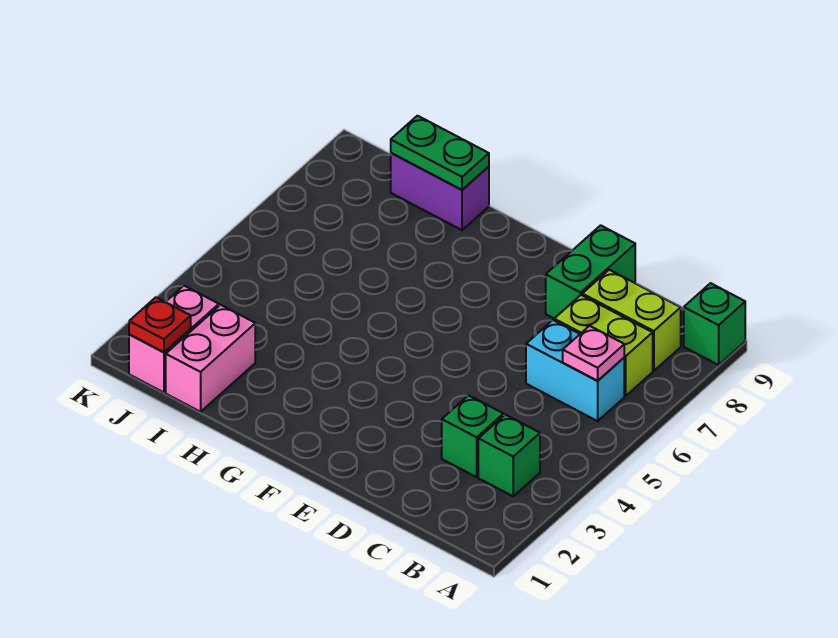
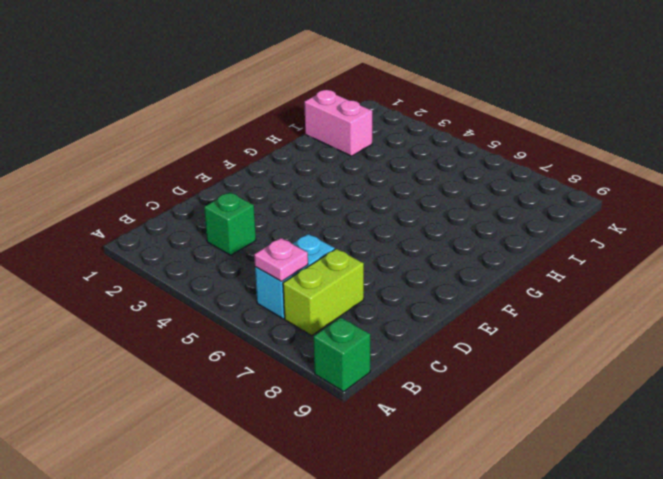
none -> green brick B3 level 1
none -> lime brick B8:C8 level 1
none -> green brick D8:D9 level 1

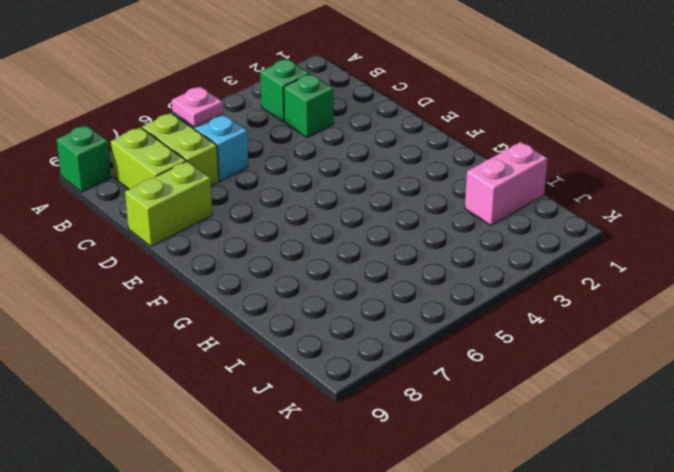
lime brick D8:D9 level 1 -> green brick D8:D9 level 1
none -> purple brick H9:I9 level 1
none -> pink brick J1:J2 level 1
none -> green plate H9:I9 level 2

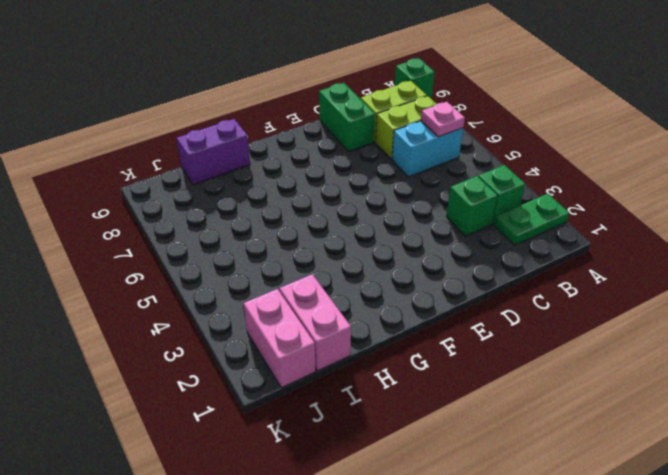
green plate A2:B2 level 1 -> green plate H9:I9 level 2
none -> red plate J1 level 2

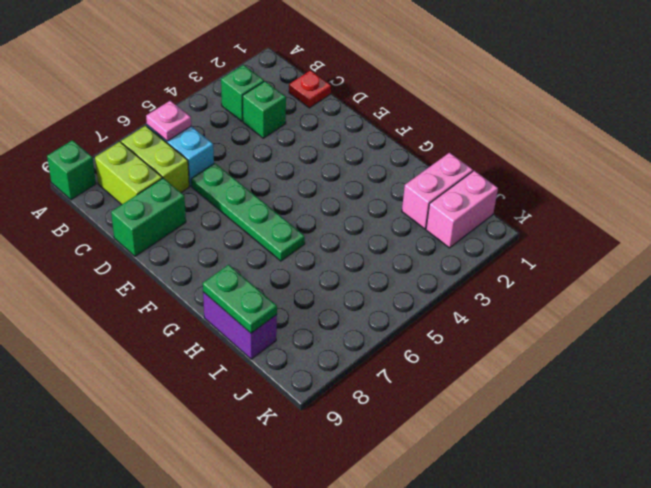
red plate C1 level 1 -> red plate J1 level 2
green plate D6:G6 level 1 -> none

